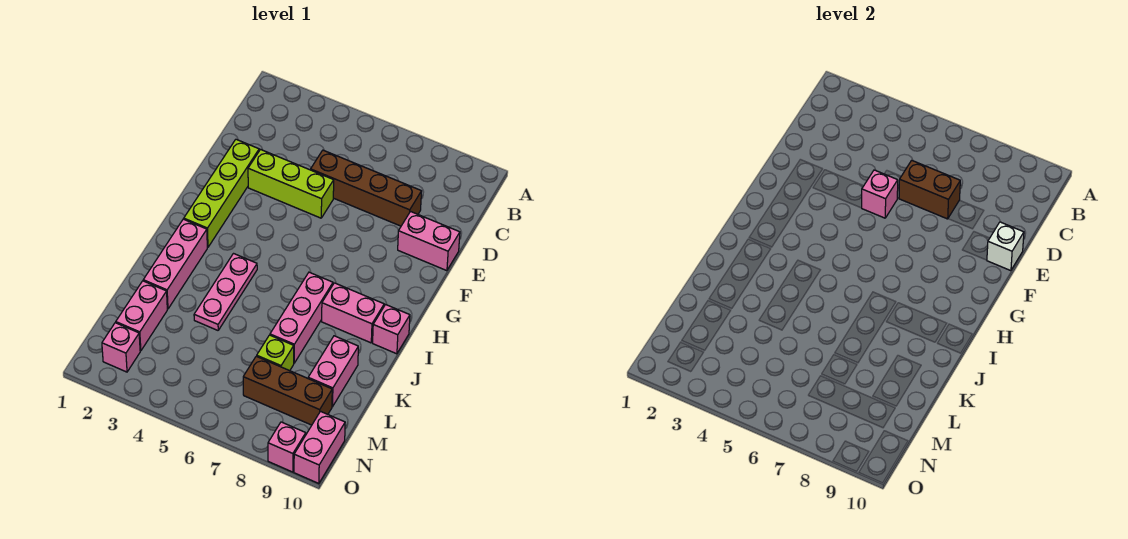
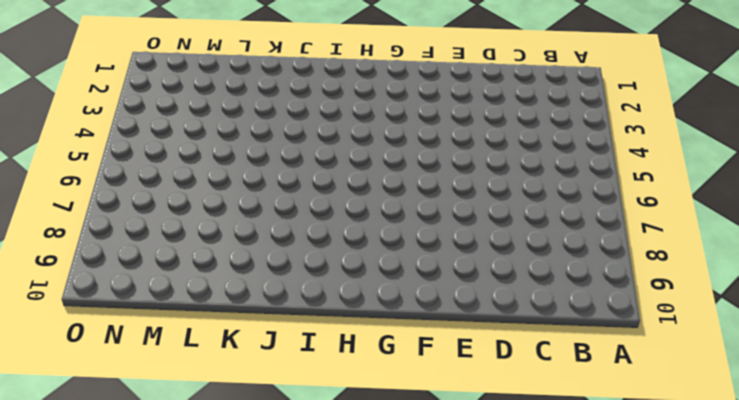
none -> brown brick D5:D8 level 1
none -> lime brick E2:H2 level 1
none -> lime brick E3:E5 level 1

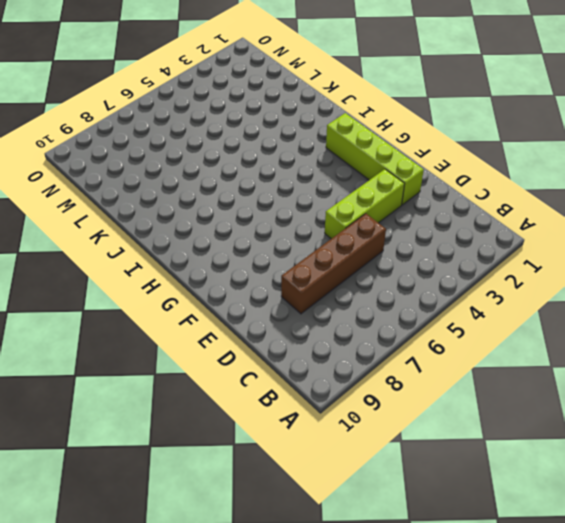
none -> pink brick E9:E10 level 1
none -> pink brick I2:K2 level 1
none -> pink plate I4:K4 level 1

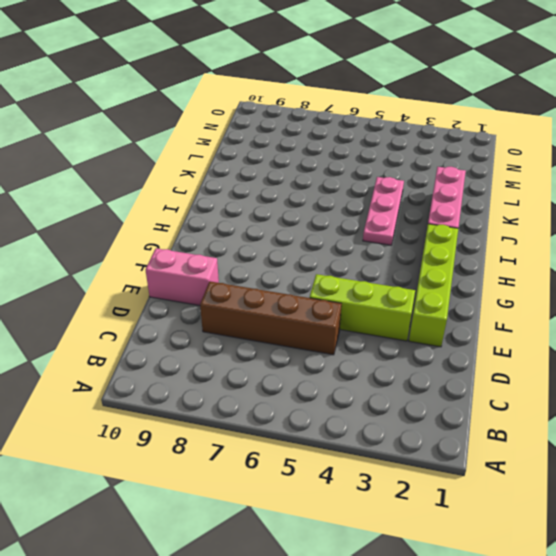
none -> pink brick I7:K7 level 1
none -> pink brick I8:I9 level 1
none -> pink brick I10 level 1

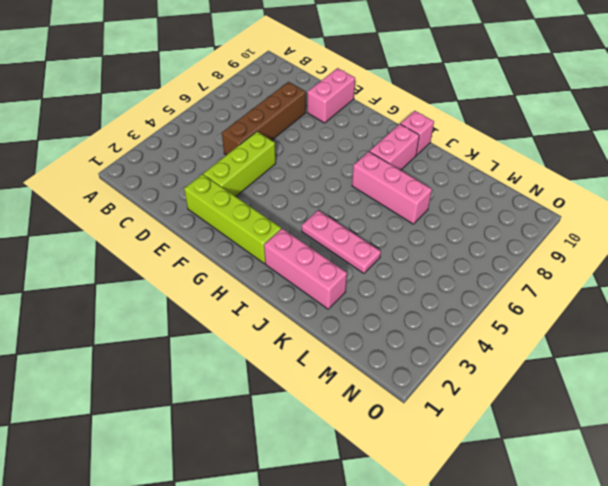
none -> pink brick K9:L9 level 1
none -> pink brick L2:M2 level 1
none -> lime brick L7 level 1

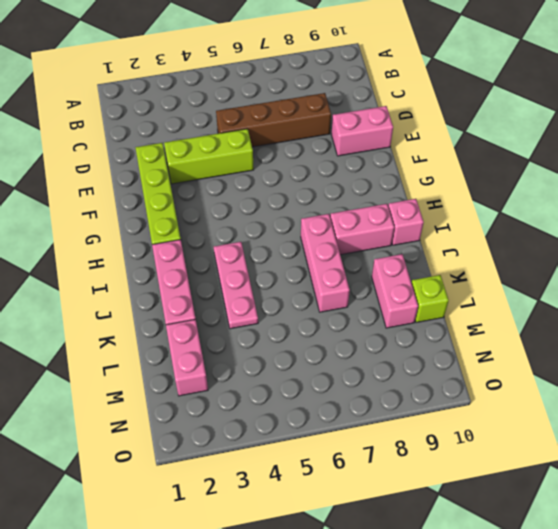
lime brick L10 level 1 -> lime brick L7 level 1
none -> brown brick M7:M9 level 1
none -> pink brick N2 level 1
none -> pink brick N10:O10 level 1

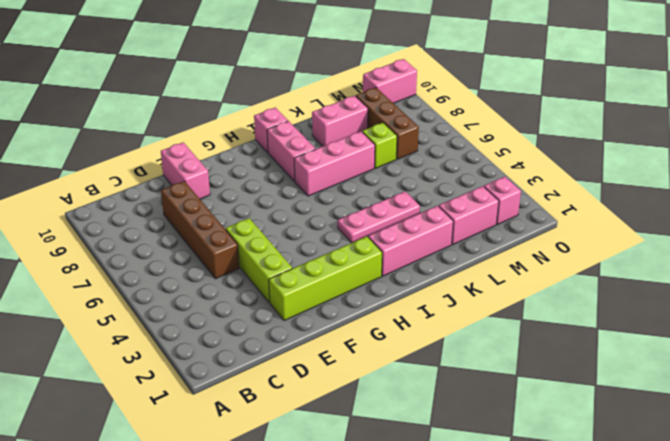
none -> pink brick O9 level 1
none -> brown brick D6:D7 level 2
none -> pink brick E5 level 2

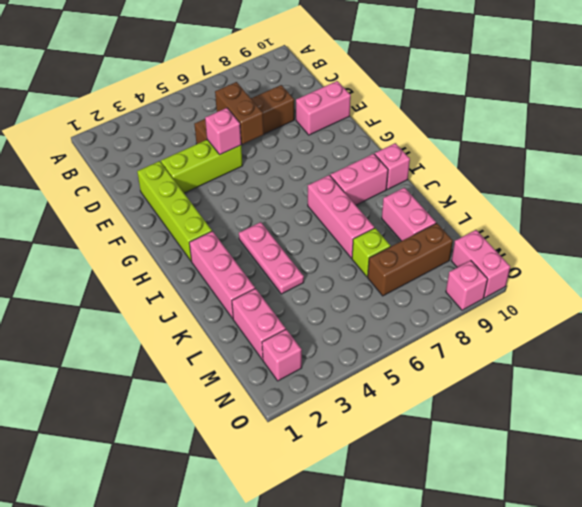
brown brick D6:E6 level 2 -> brown brick D6:D7 level 2
none -> white brick E10 level 2

